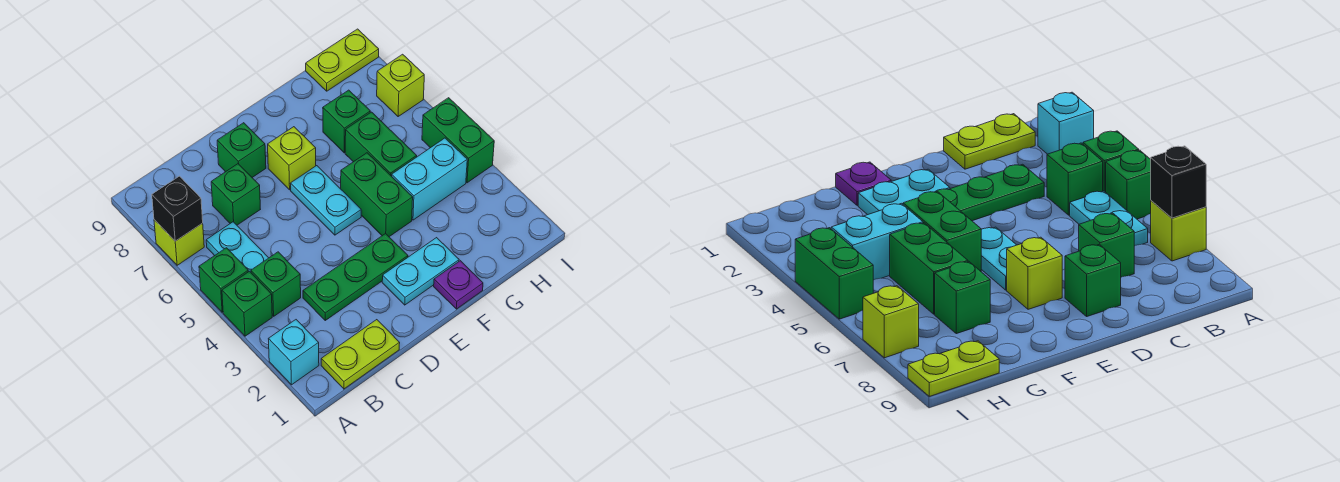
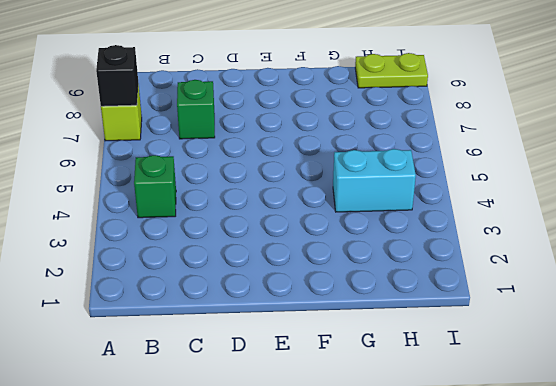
none -> cyan brick A2 level 1
none -> green brick A4 level 1
none -> green brick A5 level 1

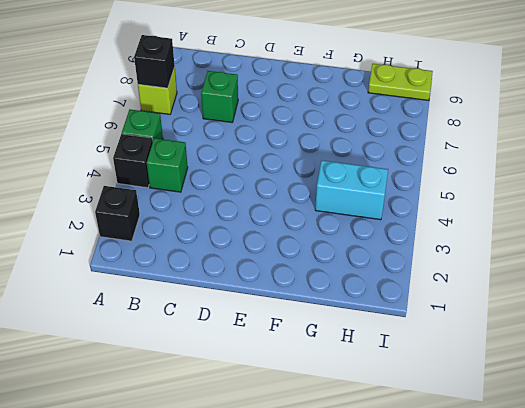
black brick A2 level 1 -> cyan brick A2 level 1
black brick A4 level 1 -> green brick A4 level 1
none -> lime plate B1:C1 level 1
none -> cyan plate B5:B6 level 1
none -> green plate C3:E3 level 1

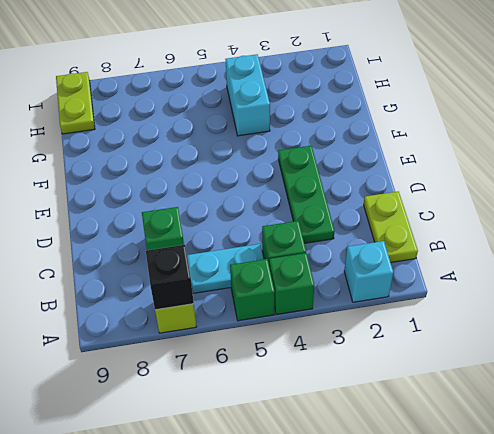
none -> green brick D8 level 1
none -> cyan plate E2:F2 level 1
none -> cyan plate E5:E6 level 1

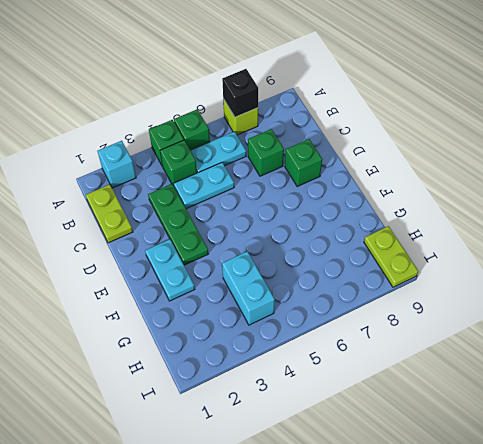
cyan plate C4:C5 level 1 -> cyan plate E5:E6 level 1
none -> lime brick E7 level 1
none -> purple plate F1 level 1
none -> green brick F4:F5 level 1

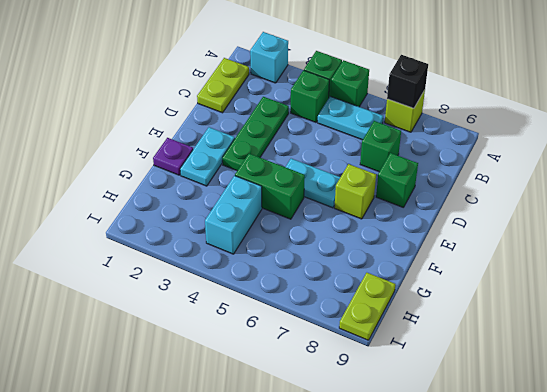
none -> green brick G5:G6 level 1
none -> green brick G7 level 1
none -> green brick I4:I5 level 1

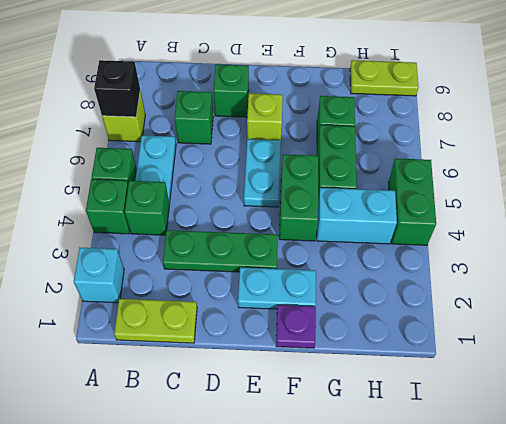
none -> lime brick I7 level 1

